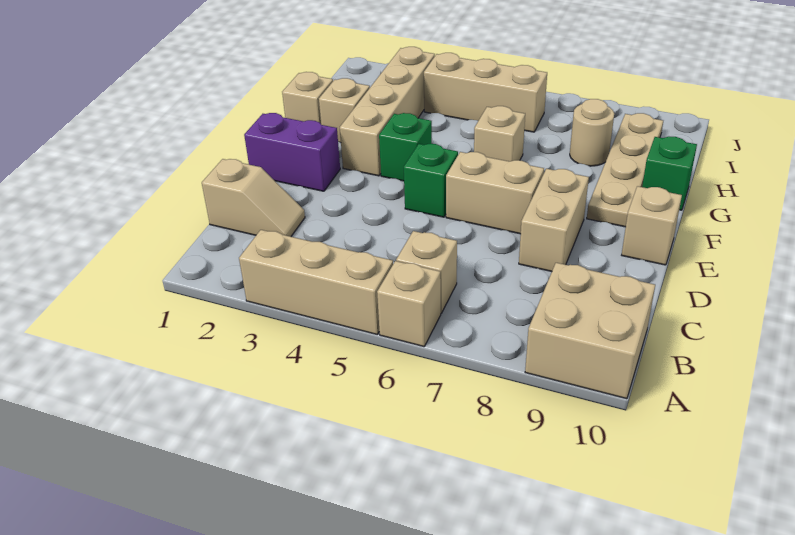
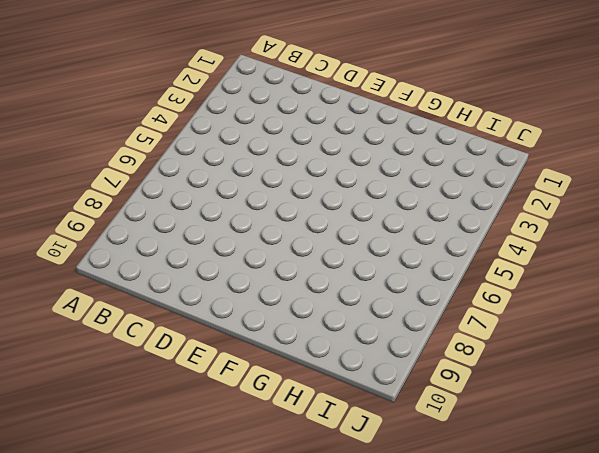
none -> tan brick A3:A5 level 1
none -> tan brick A6 level 1
none -> tan brick A9:B10 level 1

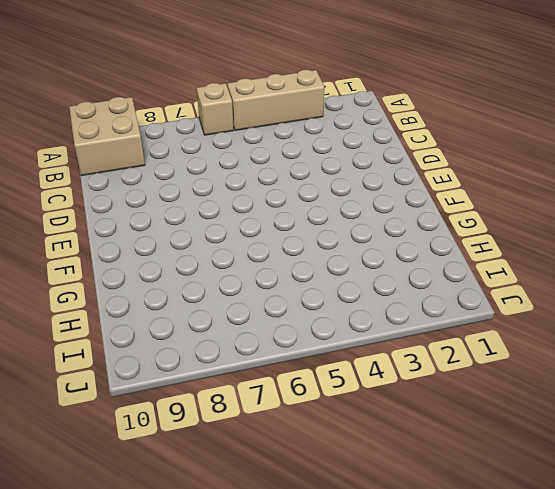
none -> tan brick B6 level 1
none -> tan slope C1:C2 level 1 top 1
none -> tan brick D8:E8 level 1

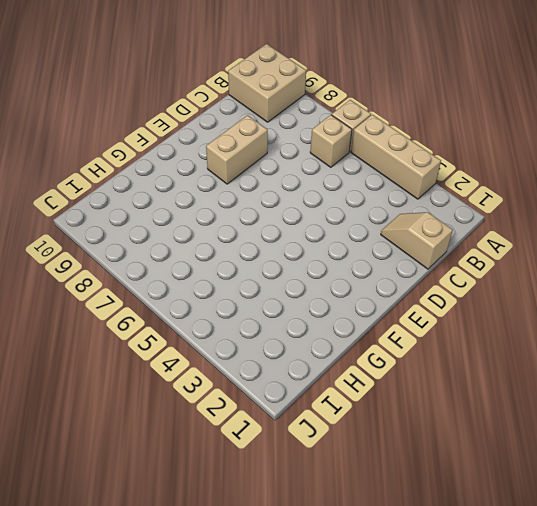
none -> purple brick E1:E2 level 1
none -> green brick E5 level 1
none -> tan brick E6:E7 level 1

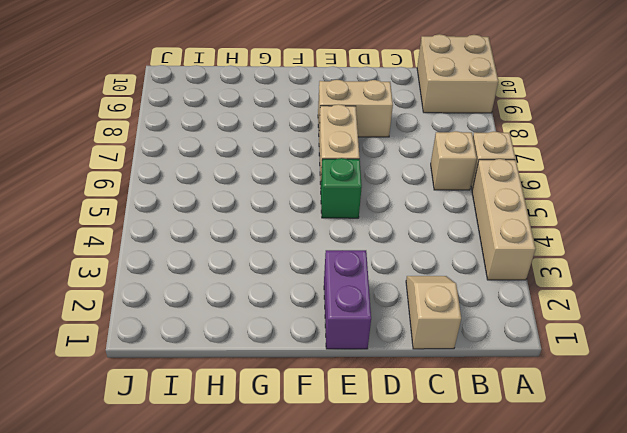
none -> tan brick E10 level 1
none -> tan brick F3:I3 level 1
none -> green brick F4 level 1

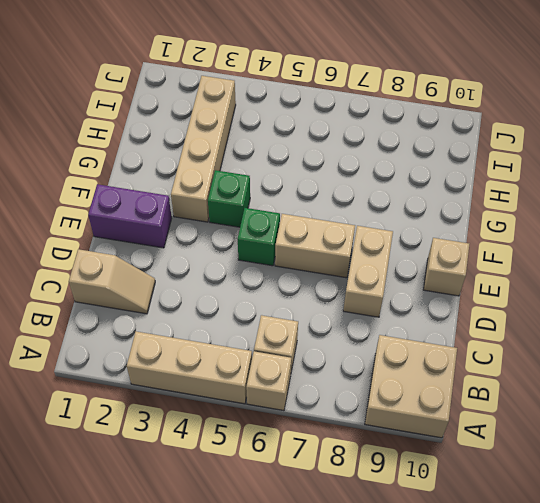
none -> tan plate F9:I9 level 1
none -> tan brick G1 level 1
none -> tan brick G2 level 1

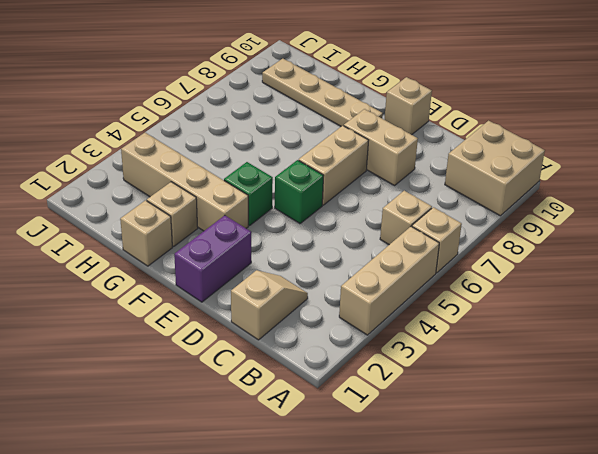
none -> tan brick G6 level 1
none -> green brick G10 level 1
none -> tan round brick H8 level 1

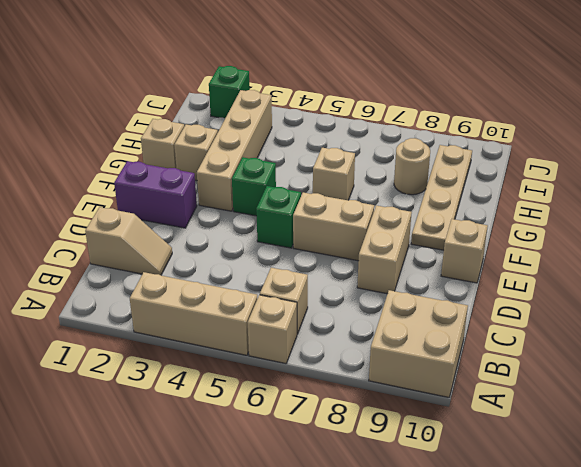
green brick J2 level 1 -> green brick G10 level 1
none -> tan brick I4:I6 level 1

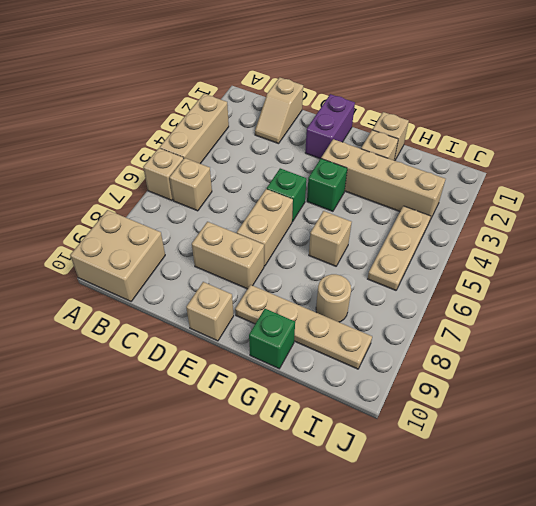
tan plate I4:I6 level 1 -> tan brick I4:I6 level 1

